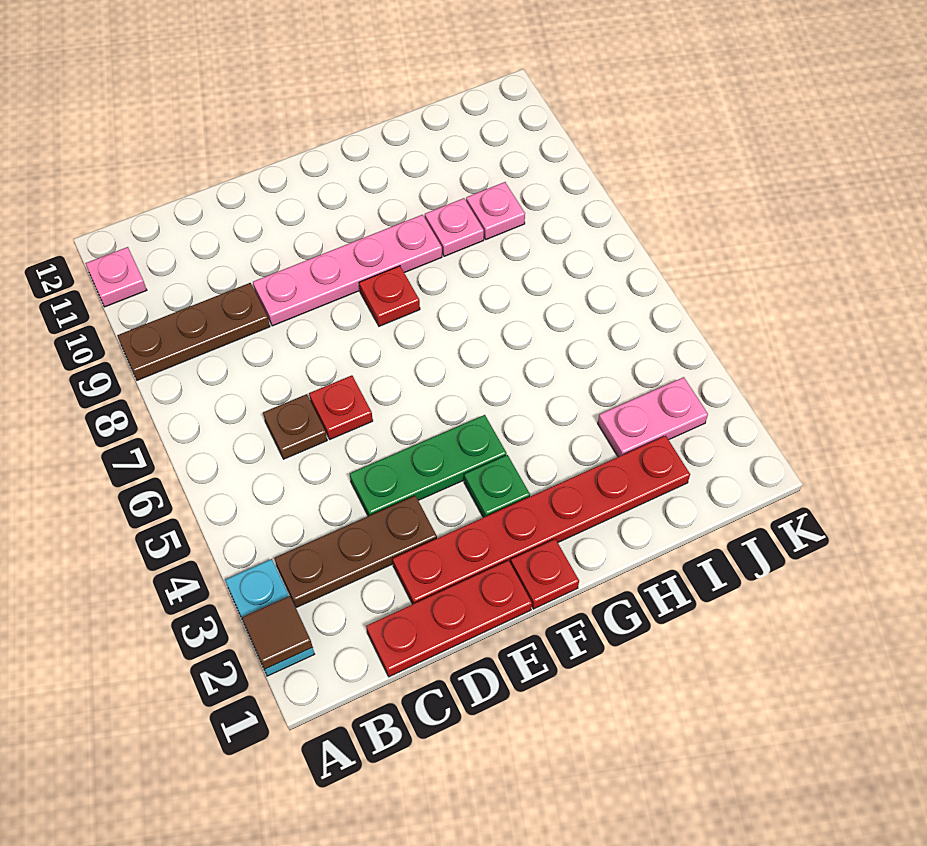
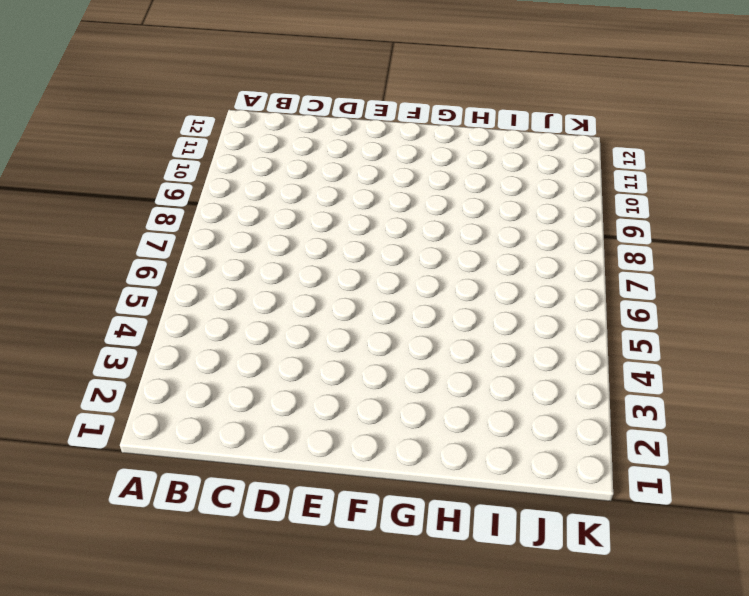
none -> cyan plate A2:A3 level 1
none -> brown plate A9:C9 level 1
none -> pink plate A11 level 1

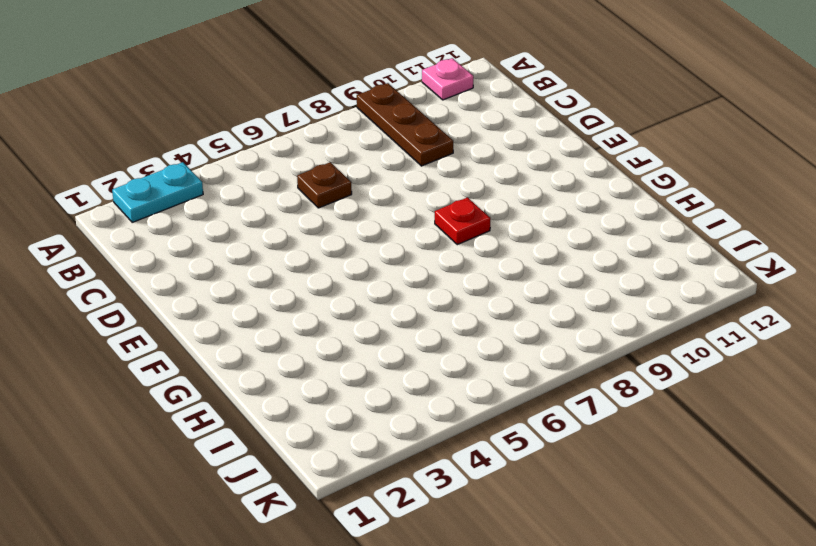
none -> brown plate B3:D3 level 1
none -> red plate C1:E1 level 1
none -> red plate D2:I2 level 1

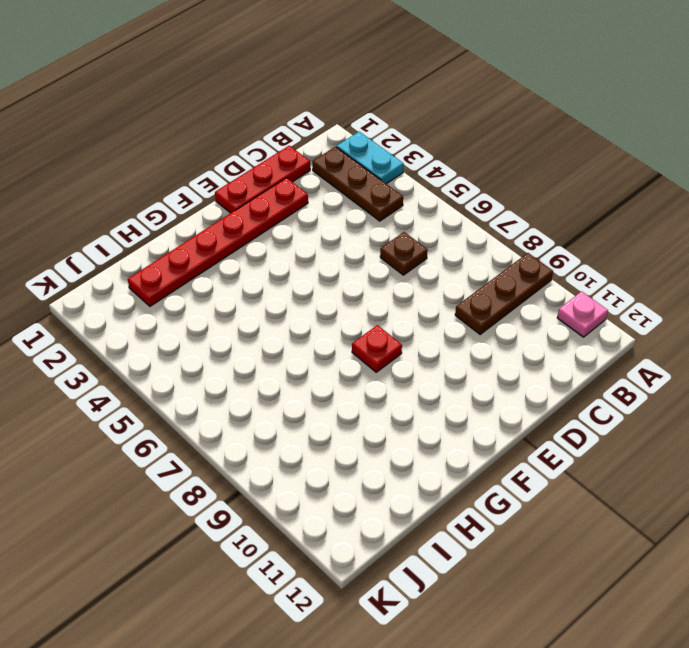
brown plate B2:B4 level 1 -> brown plate B3:D3 level 1
none -> green plate D4:F4 level 1
none -> red plate D6 level 1
none -> pink plate D9:G9 level 1

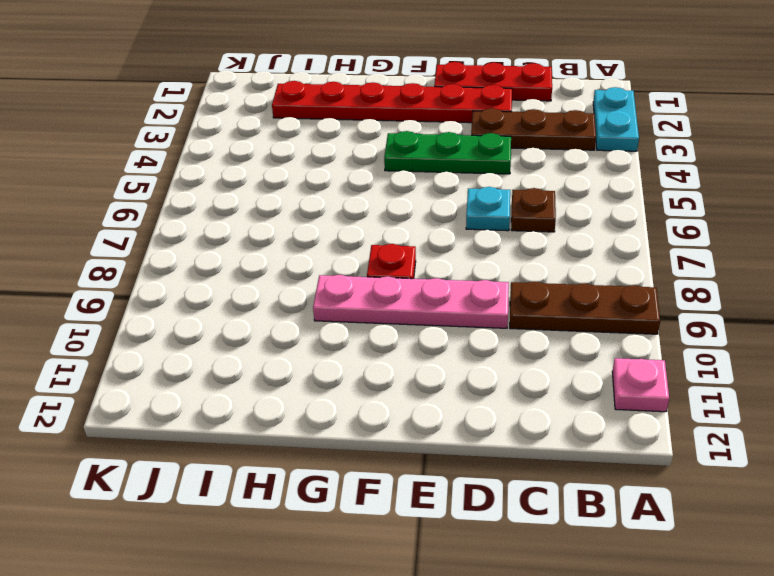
cyan plate D6 level 1 -> red plate D6 level 1
none -> red plate F1 level 1
none -> green plate F3 level 1
none -> pink plate H9 level 1

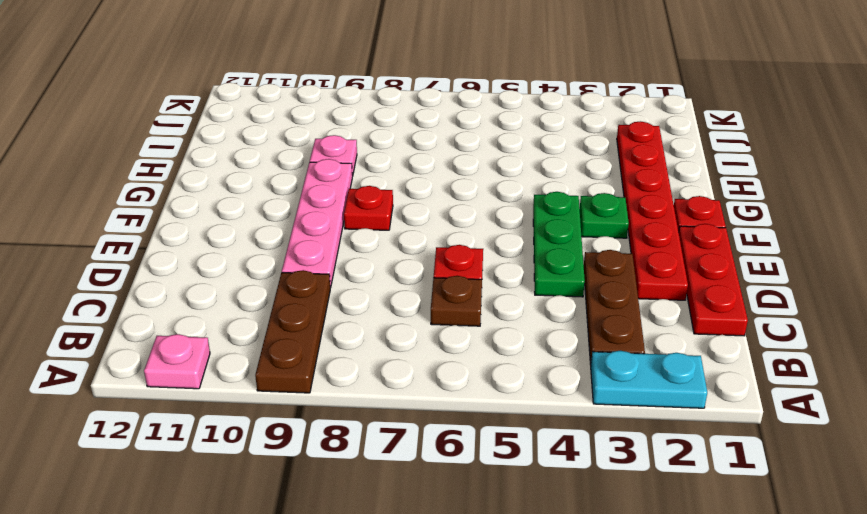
none -> pink plate I3:J3 level 1
none -> pink plate I9 level 1
none -> brown tile A2 level 2

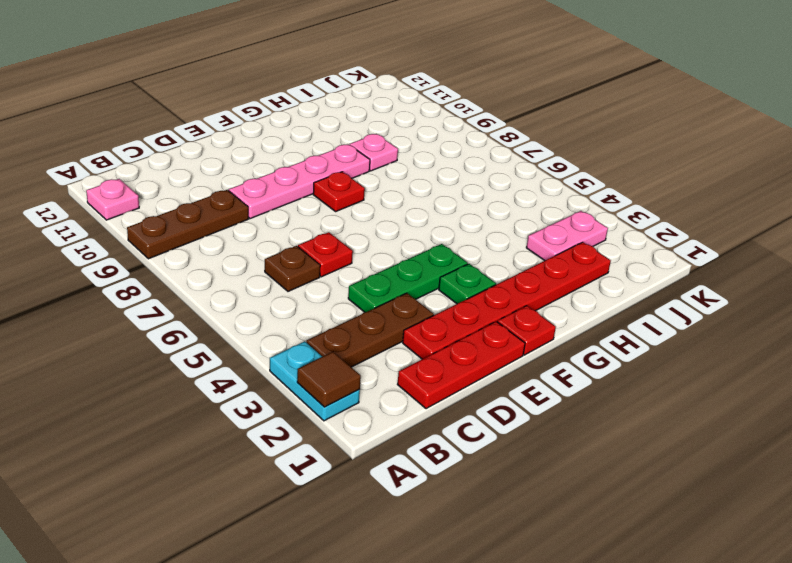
none -> pink plate I9 level 1

